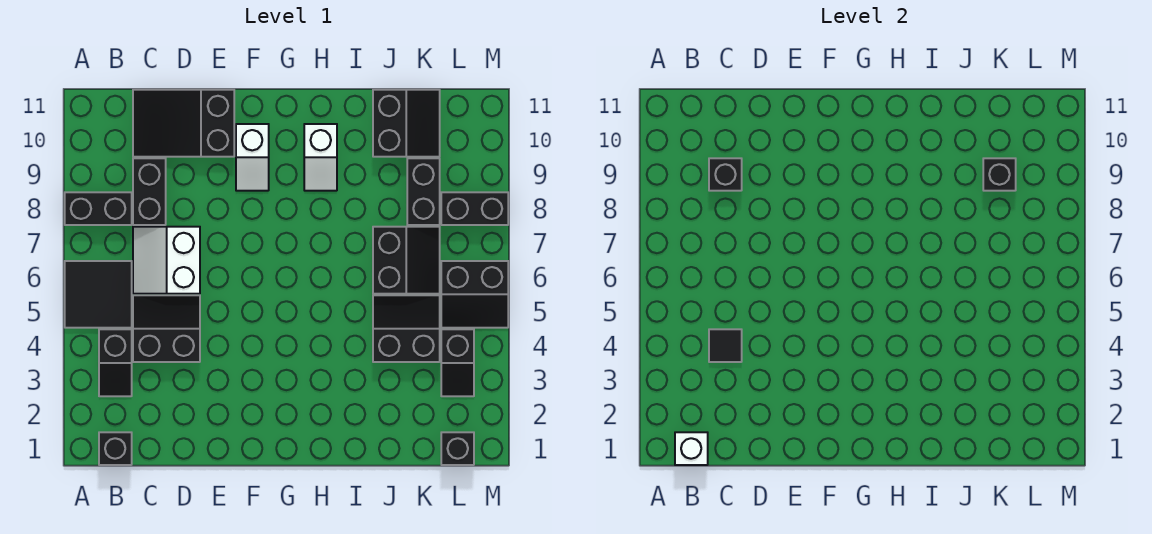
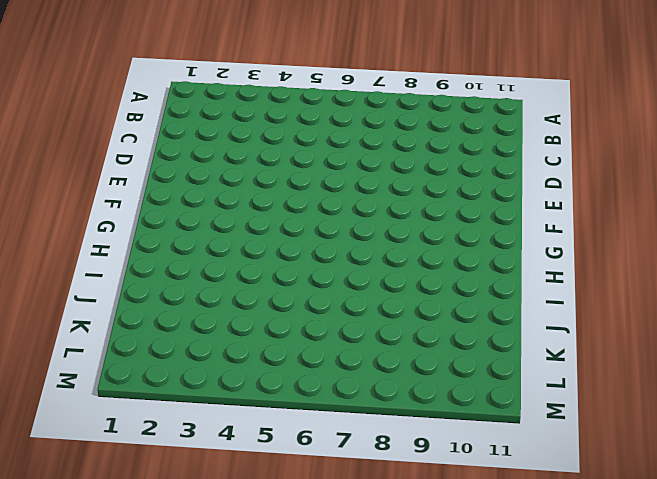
none -> black tile A5:B6 level 1
none -> black brick A8:B8 level 1
none -> black brick B1 level 1

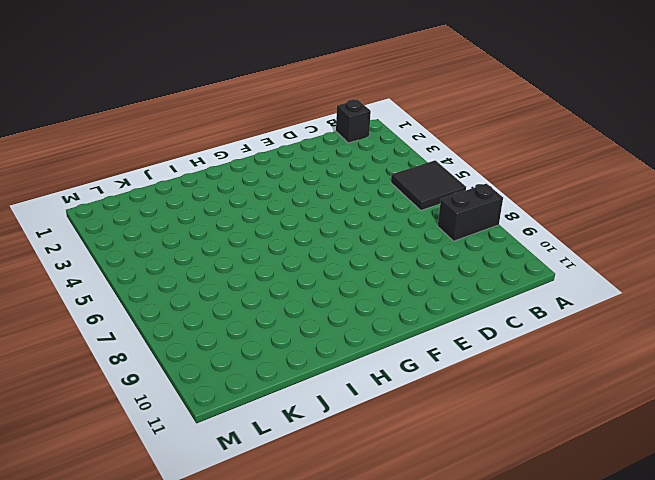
none -> black slope B3:B4 level 1 top 4
none -> black slope C4:D5 level 1 top 4
none -> white slope C6:D7 level 1 top D

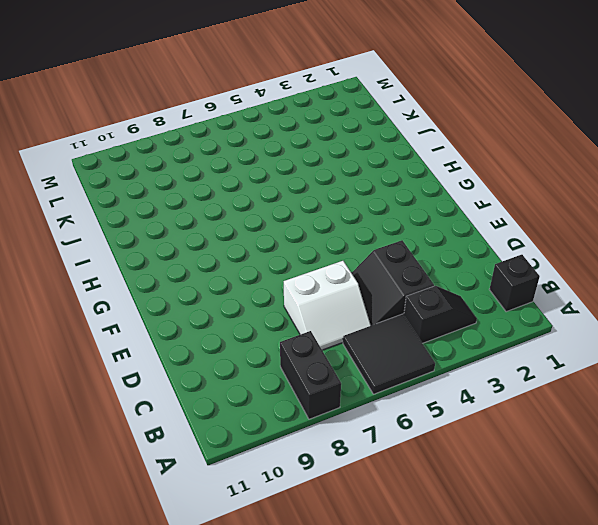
none -> black brick C8:C9 level 1
none -> black slope C10:E11 level 1 top E
none -> white slope F9:F10 level 1 top 10

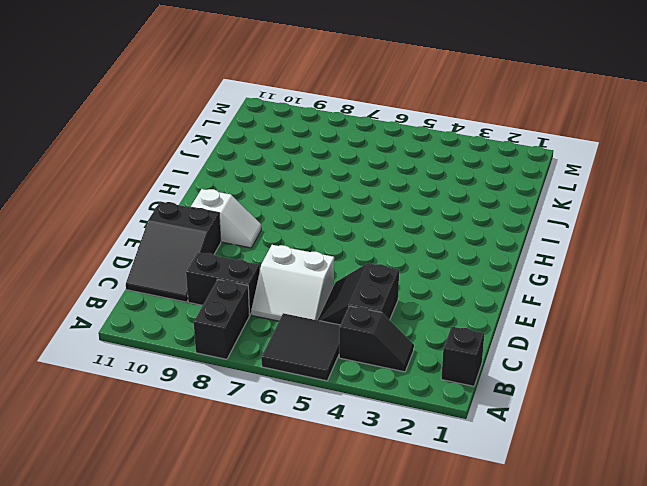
none -> white slope H9:H10 level 1 top 10
none -> black slope J4:K5 level 1 top 4
none -> black slope J6:K7 level 1 top J

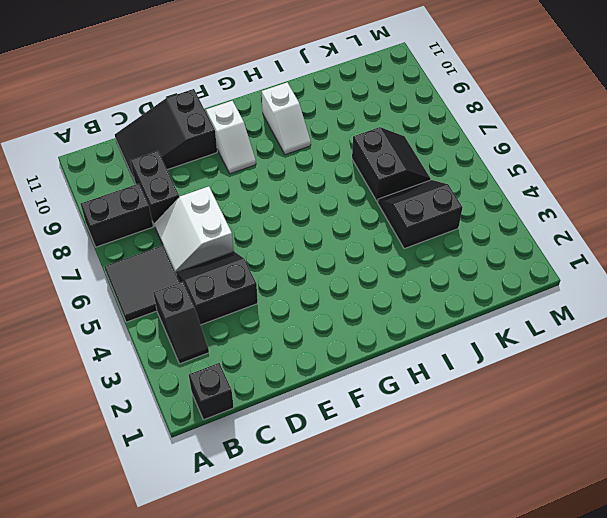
none -> black slope J10:K11 level 1 top J
none -> black brick K8:K9 level 1
none -> black brick L1 level 1

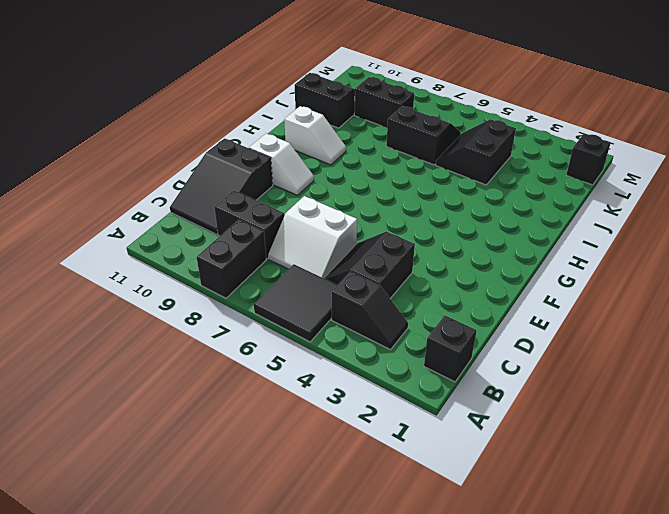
none -> black slope L3:L4 level 1 top 4
none -> black slope L5:M6 level 1 top 6
none -> black brick L8:M8 level 1

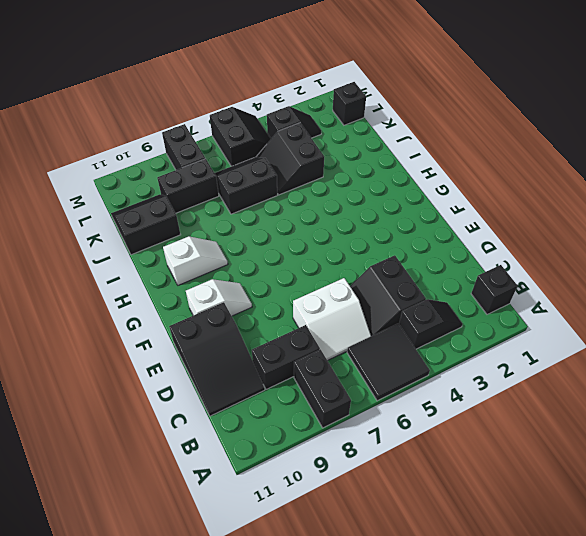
none -> white brick B1 level 2
none -> black tile C4 level 2
none -> black brick C9 level 2

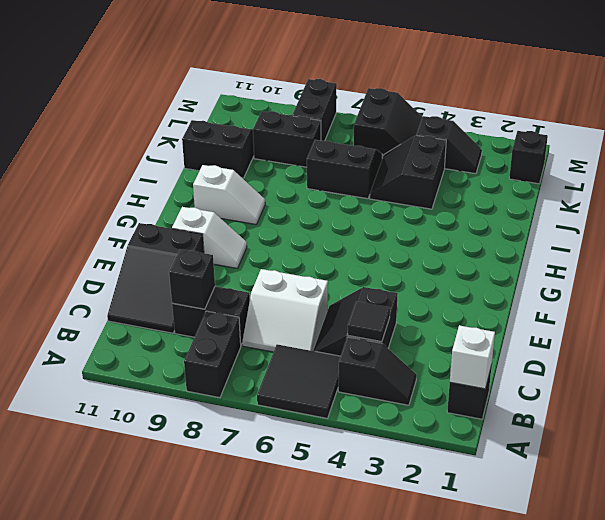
none -> black brick K9 level 2

